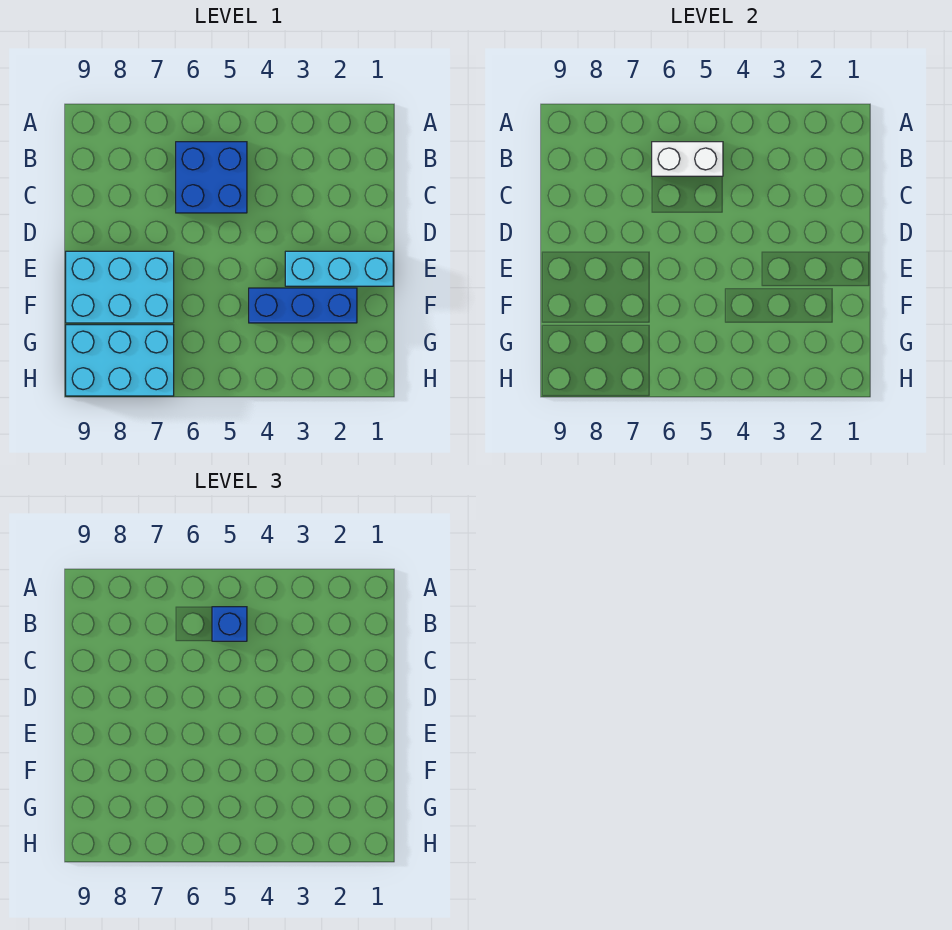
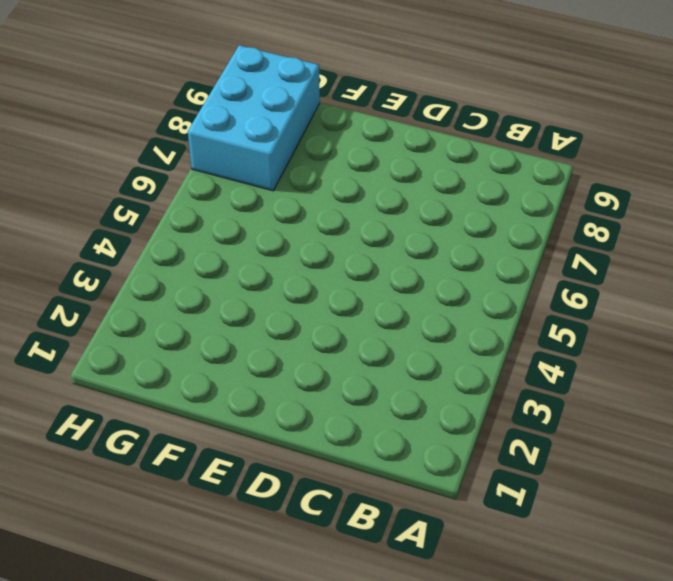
none -> blue brick B5:C6 level 1
none -> cyan brick E1:E3 level 1

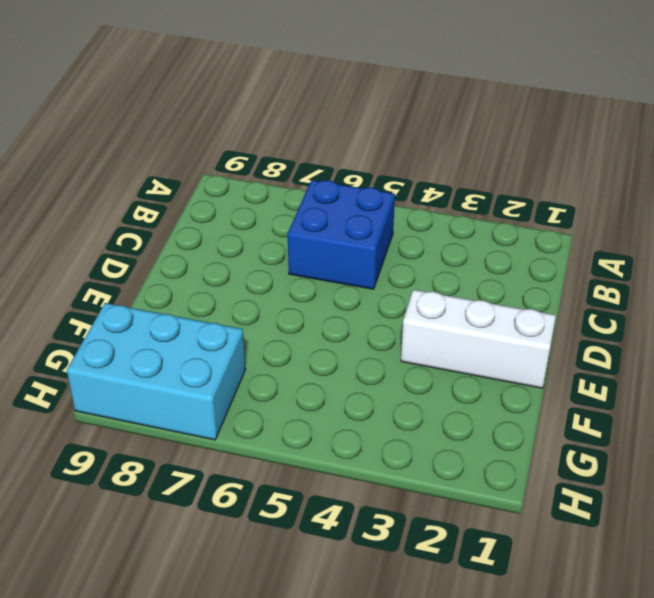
white brick E1:E3 level 1 -> cyan brick E1:E3 level 1
none -> cyan brick E7:F9 level 1
none -> blue brick F2:F4 level 1

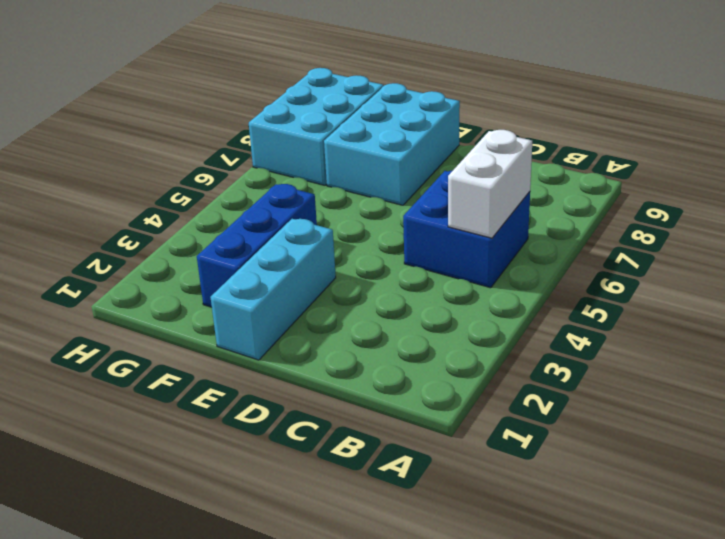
none -> blue brick B5 level 3

